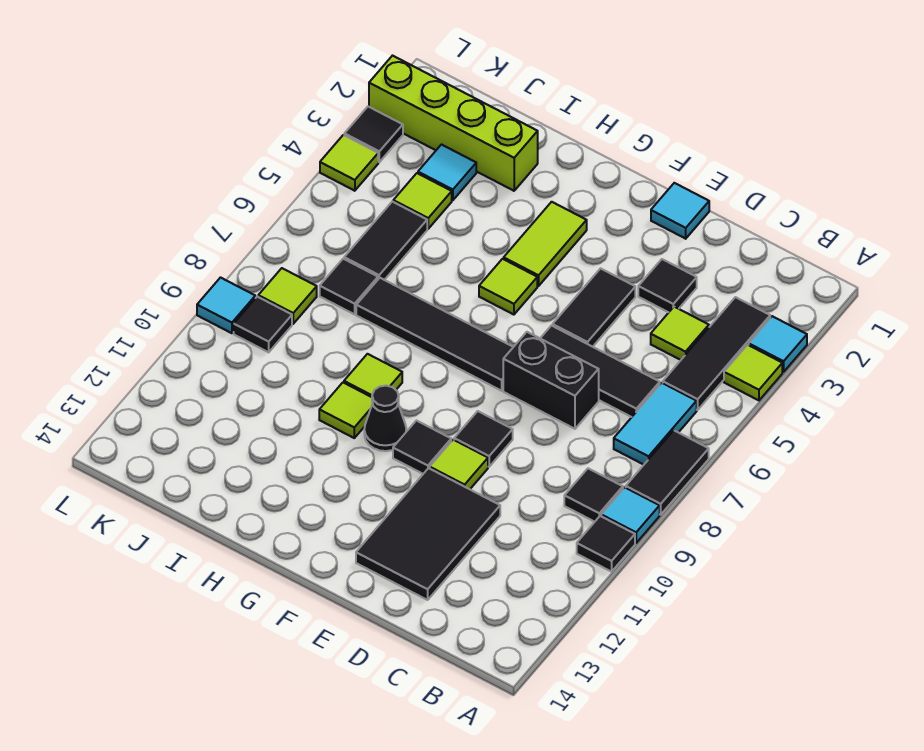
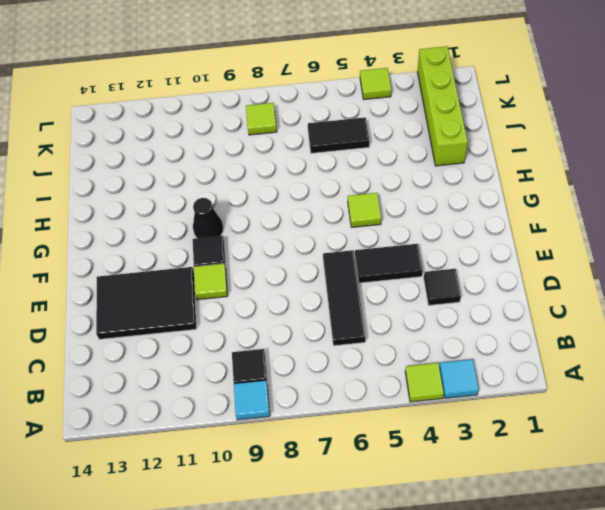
none -> black tile A7:A8 level 1
none -> black tile A10 level 1
none -> black tile B3:B5 level 1
none -> cyan tile B6:B7 level 1

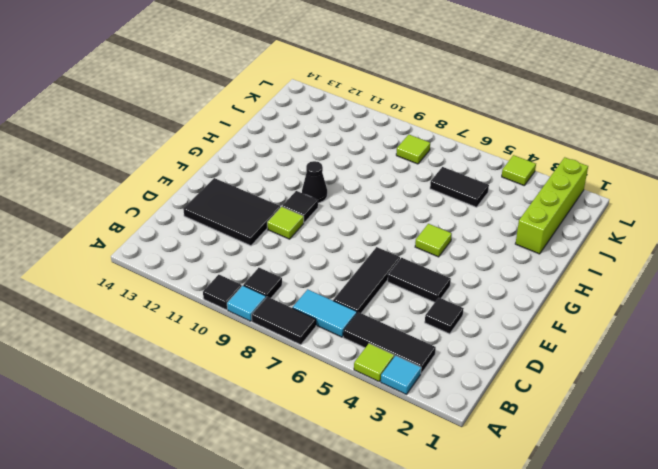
none -> lime tile C4 level 1
none -> black brick D7:E7 level 1
none -> cyan tile E1 level 1
none -> black tile E9 level 1

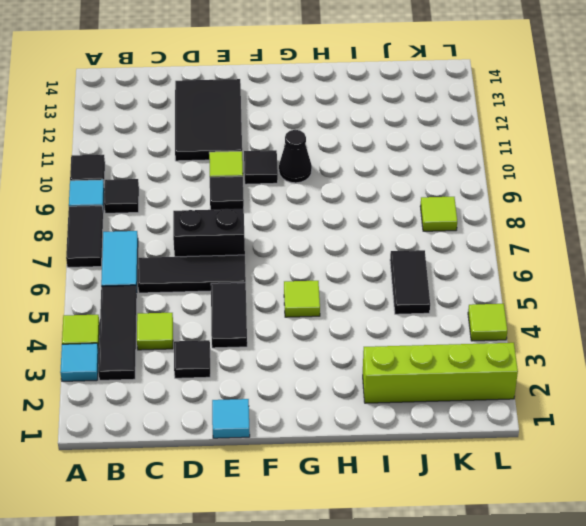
none -> black tile F7:I7 level 1
none -> lime tile G3:G4 level 1
none -> lime tile H9 level 1
none -> lime tile H10 level 1

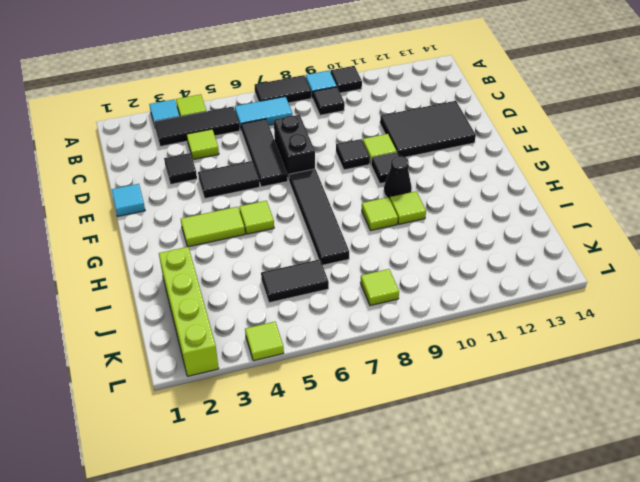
none -> cyan tile J3 level 1
none -> lime tile J4 level 1
none -> black tile J7 level 1
none -> black tile K9 level 1

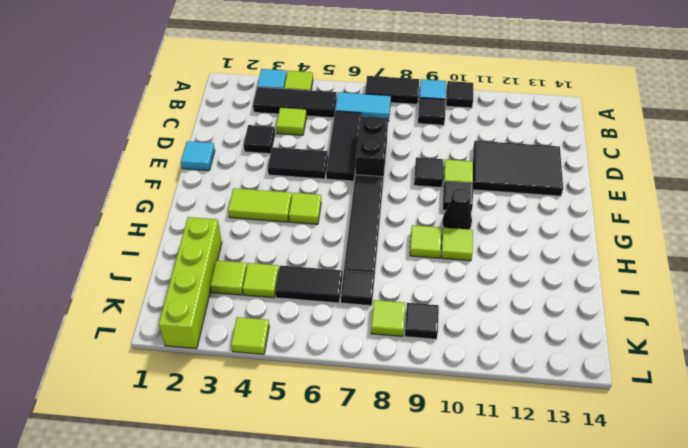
lime tile J3 level 1 -> cyan tile J3 level 1
none -> black tile L3 level 1
none -> cyan tile L9 level 1

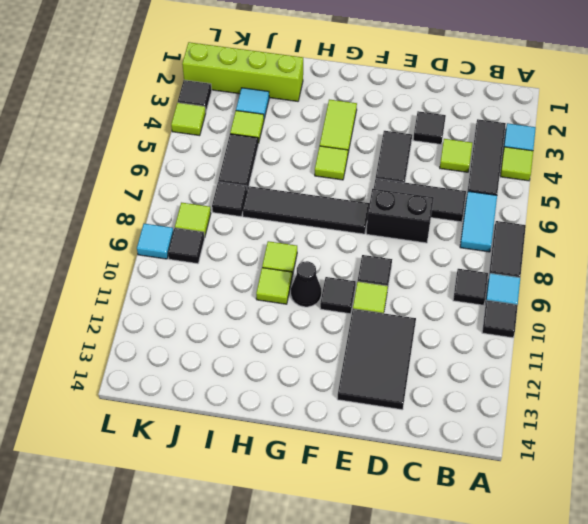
none -> cyan tile E1 level 1

